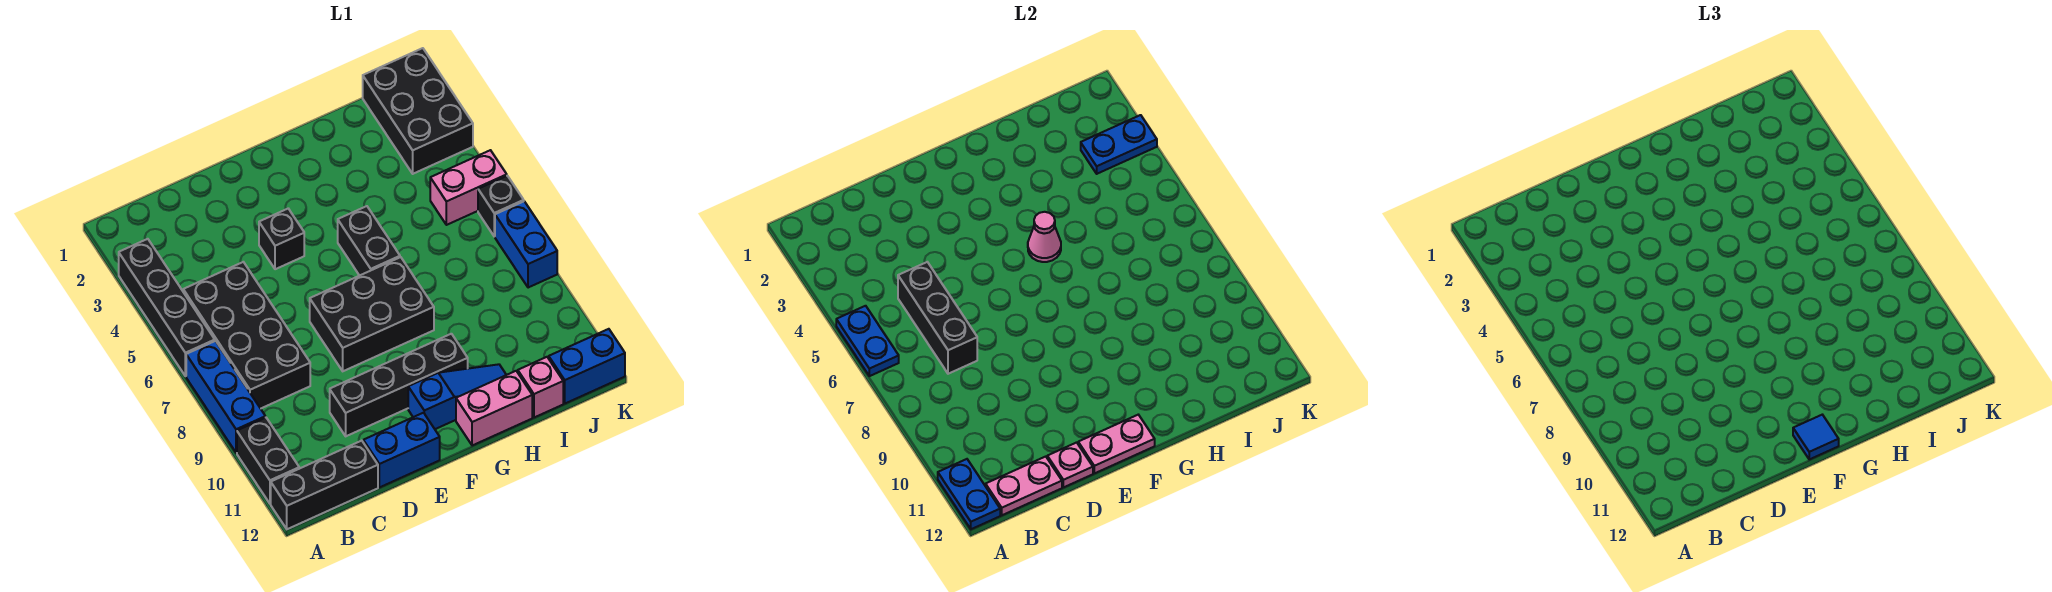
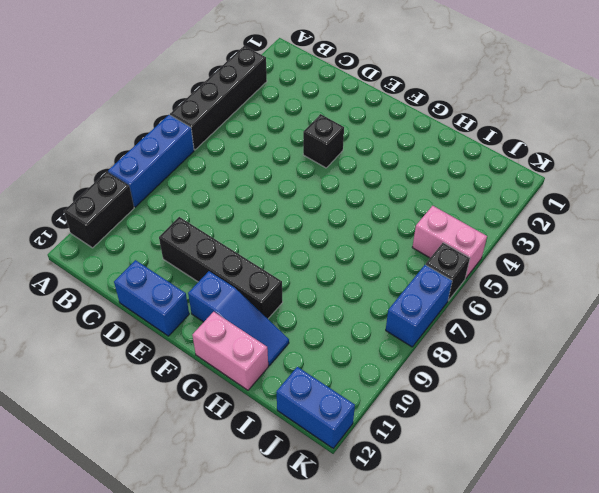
none -> black brick A12:C12 level 1
none -> black brick B5:C8 level 1
none -> black brick E7:G8 level 1

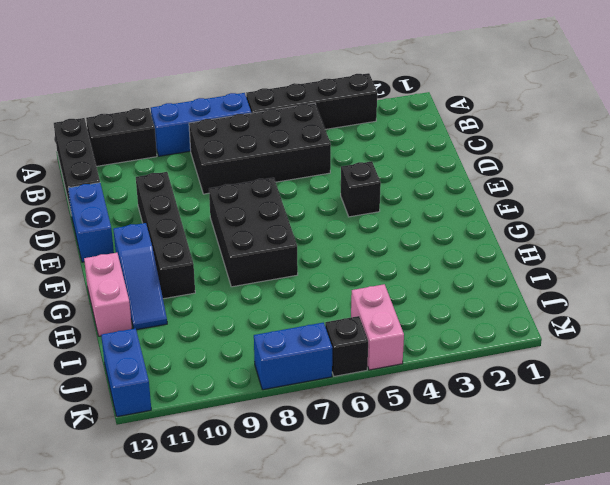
none -> black brick G5:G6 level 1
none -> pink brick I12 level 1
none -> black brick J1:K3 level 1

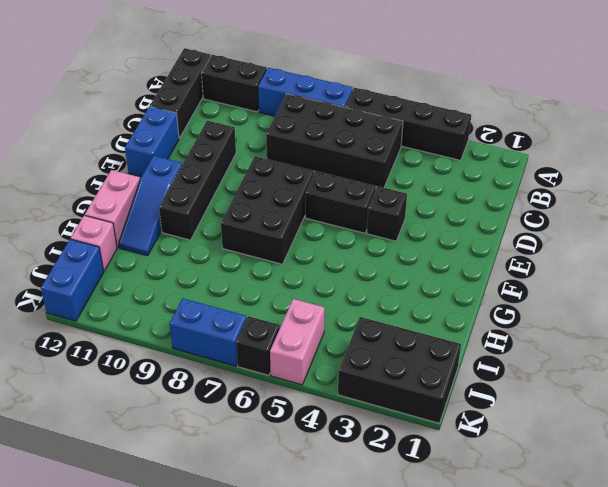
black brick E5:E6 level 1 -> black brick G5:G6 level 1
none -> blue plate A5:A6 level 2
none -> blue plate A11:A12 level 2
none -> pink plate B12:C12 level 2

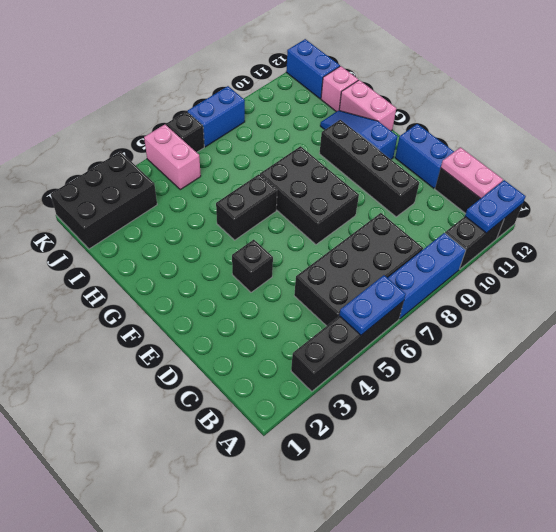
none -> black brick C5:C7 level 2
none -> pink plate D12 level 2
none -> pink plate E12:F12 level 2

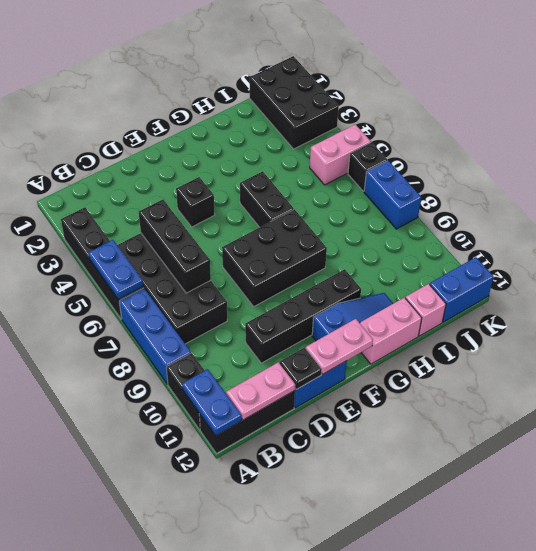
black plate D12 level 2 -> pink plate D12 level 2
none -> pink cone G5 level 2
none -> blue plate J3:K3 level 2
none -> blue tile F12 level 3

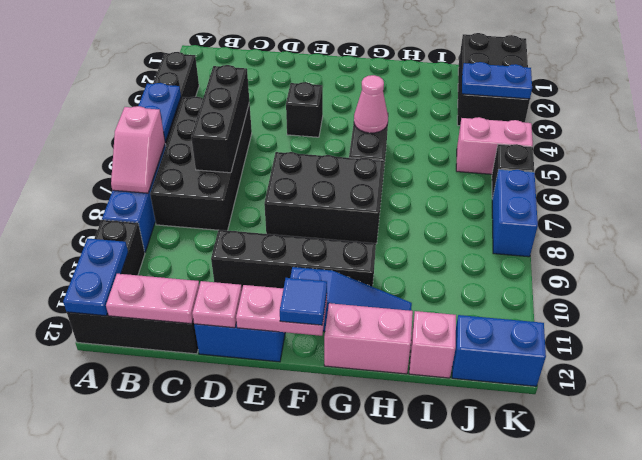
pink slope A7:A8 level 2 top 7 -> none

